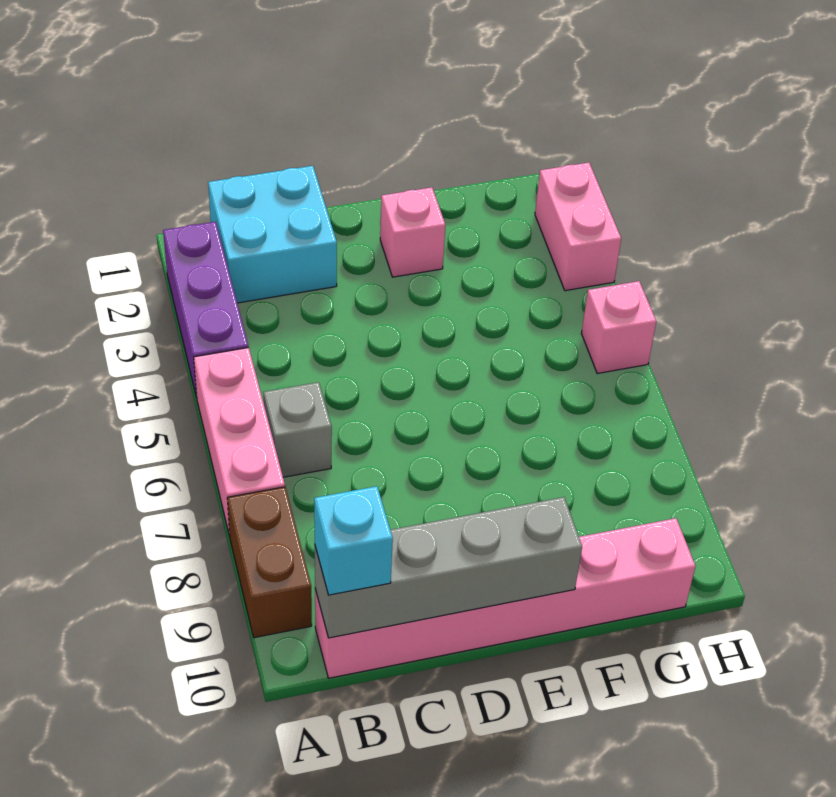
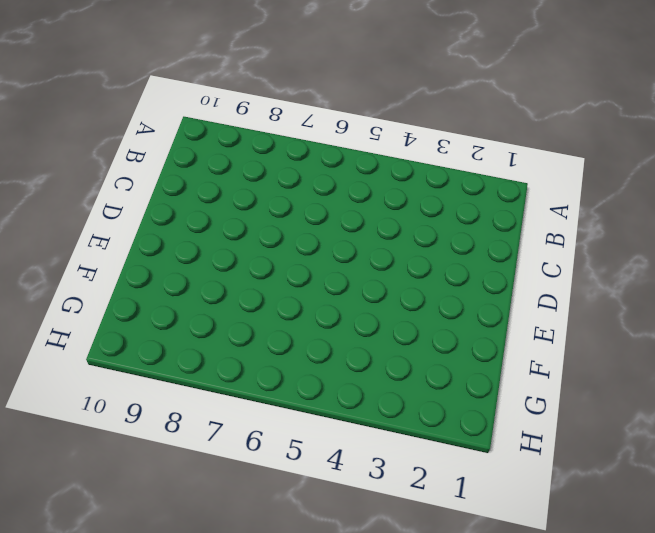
none -> purple brick A2:A4 level 1
none -> pink brick A5:A7 level 1

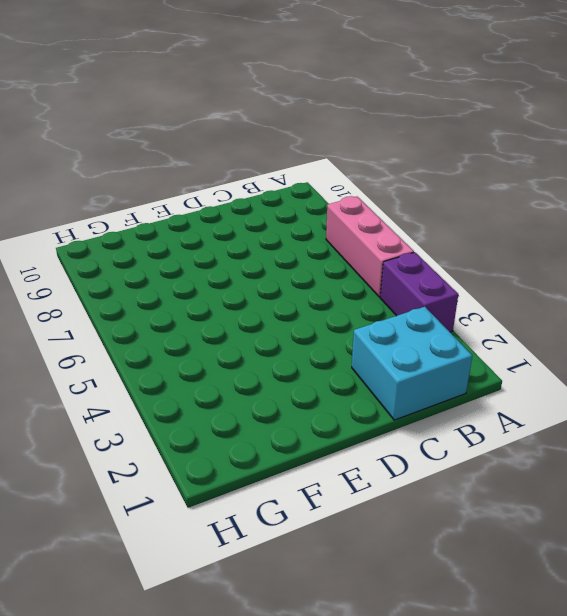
purple brick A3:A4 level 1 -> purple brick A2:A4 level 1
none -> brown brick A8:A9 level 1
none -> grey brick B6 level 1

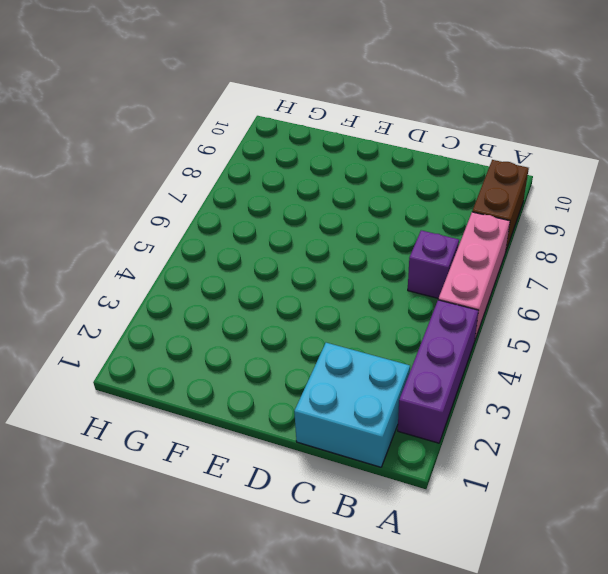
purple brick B6 level 1 -> grey brick B6 level 1
none -> pink brick B10:G10 level 1
none -> pink brick E2 level 1

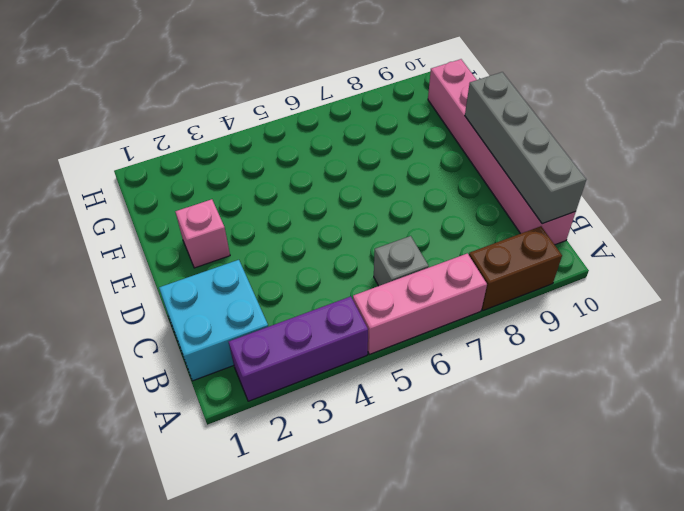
none -> pink brick H2:H3 level 1
none -> pink brick H5 level 1

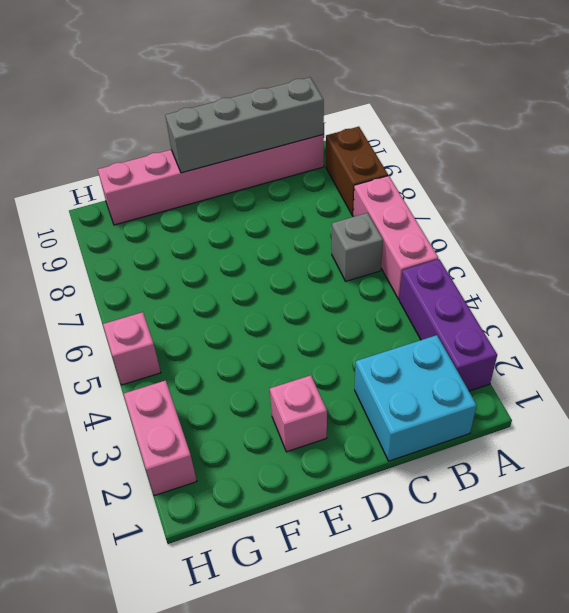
none -> cyan brick B10 level 3

